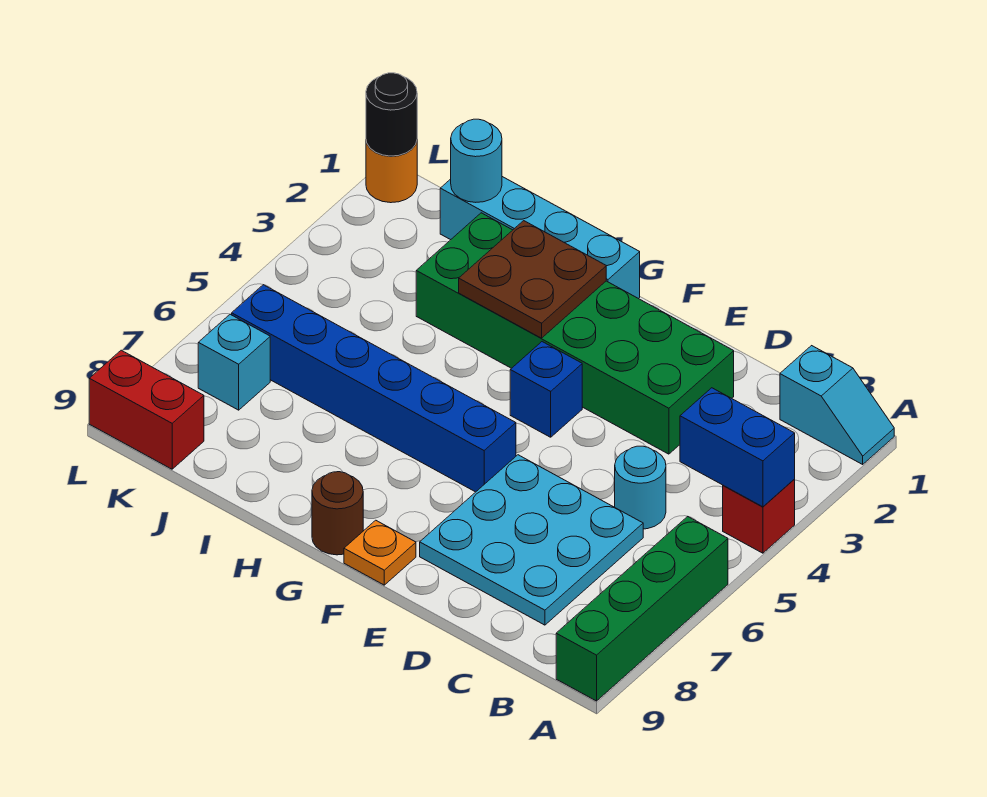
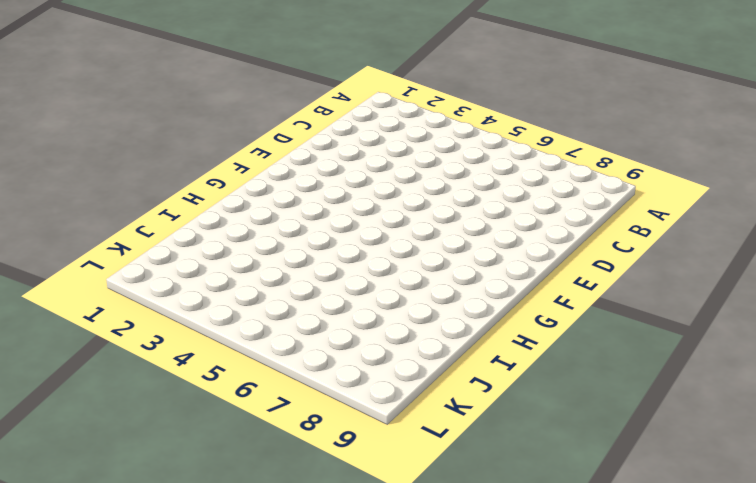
none -> cyan slope A1:B1 level 1 top B
none -> red brick A4 level 1
none -> green brick A6:A9 level 1

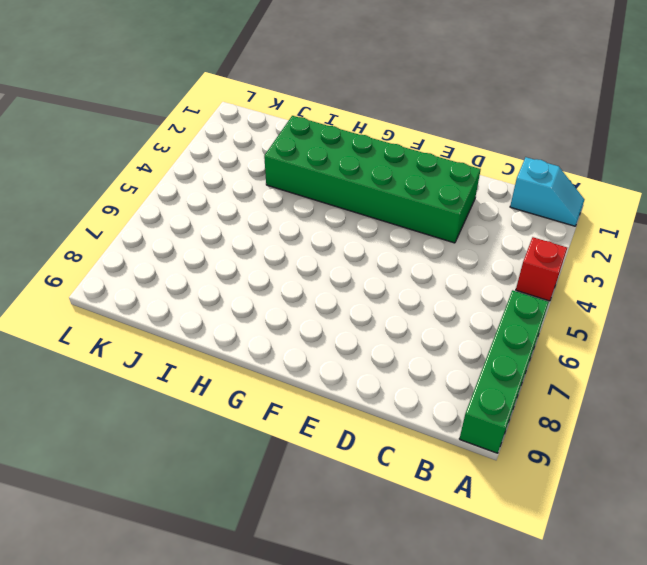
none -> cyan round brick C5 level 1
none -> cyan plate C6:E8 level 1
none -> blue brick F4 level 1

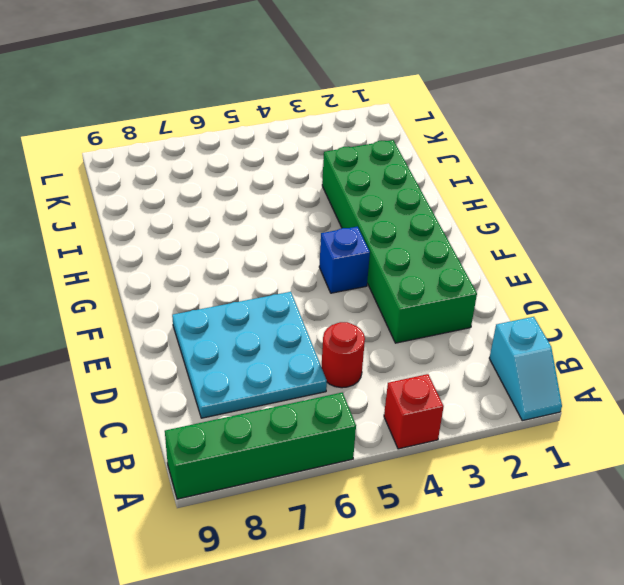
red round brick C5 level 1 -> cyan round brick C5 level 1
none -> blue brick F6:K6 level 1
none -> orange plate F9 level 1
none -> cyan brick G1:J1 level 1

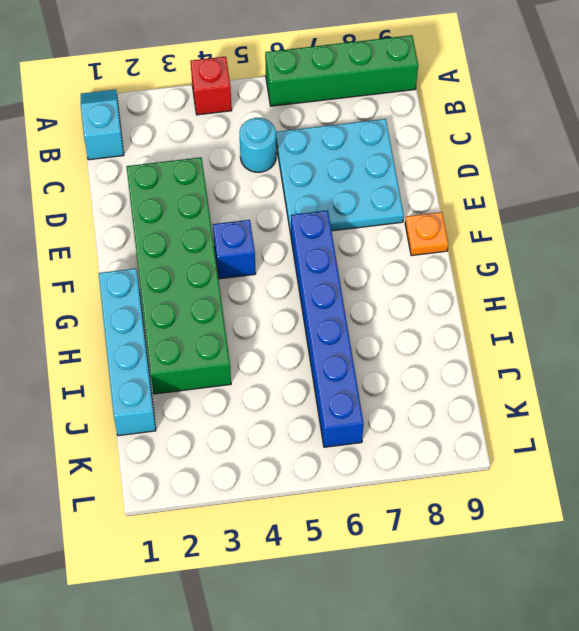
none -> brown round brick G9 level 1
none -> cyan brick K7 level 1
none -> red brick K9:L9 level 1

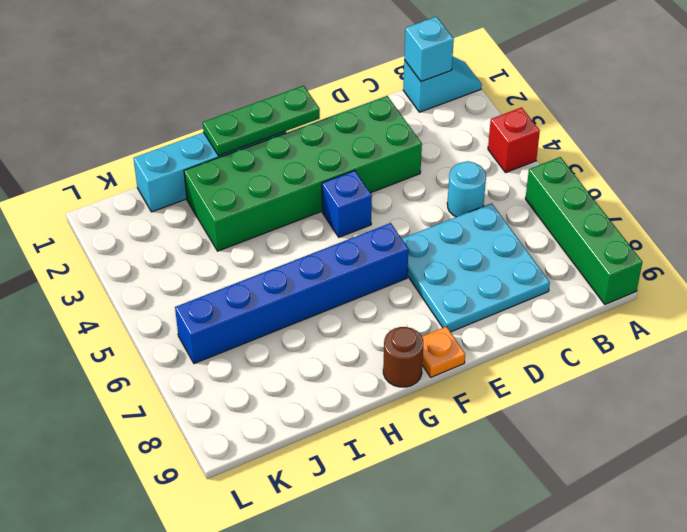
cyan brick B1 level 2 -> cyan brick K7 level 1
green plate F1:H1 level 2 -> none
none -> red brick K9:L9 level 1
none -> orange round brick L1 level 1
none -> blue brick A4:B4 level 2

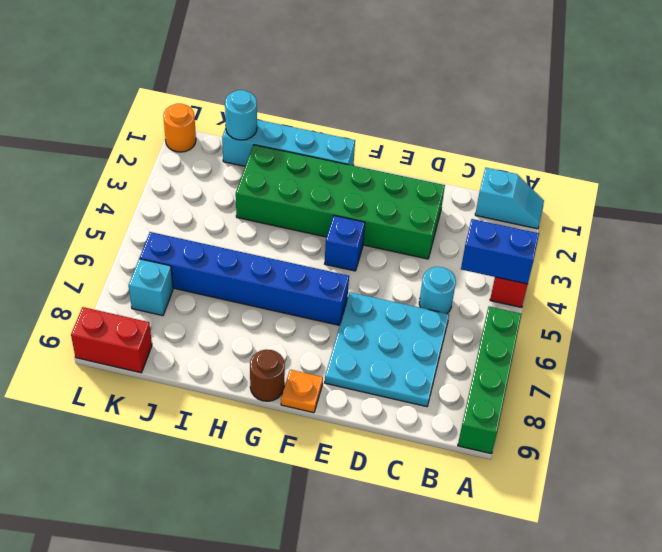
none -> brown plate G2:H3 level 2
none -> black round brick L1 level 2

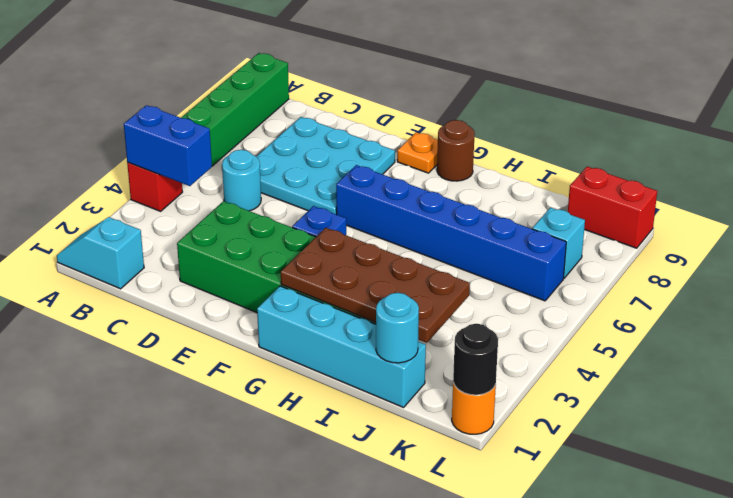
brown plate G2:J3 level 2 -> brown plate G2:H3 level 2

